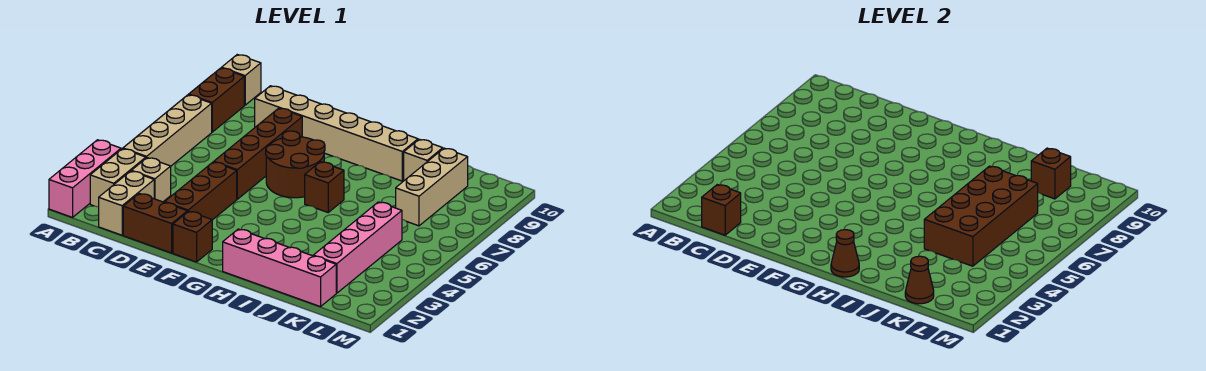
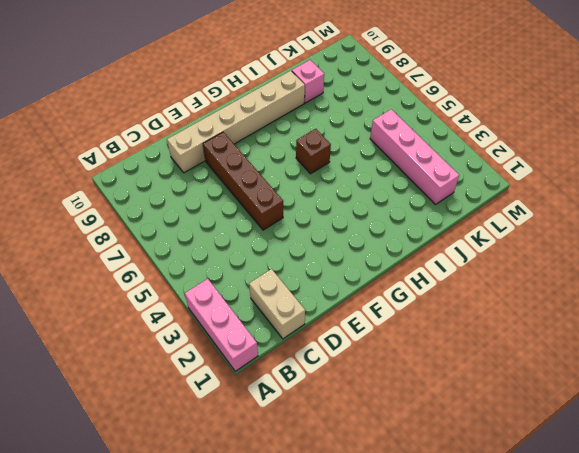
pink brick J9 level 1 -> tan brick J9 level 1
none -> tan brick B2:B3 level 1
none -> tan brick B4:B7 level 1
none -> brown brick B8:B9 level 1

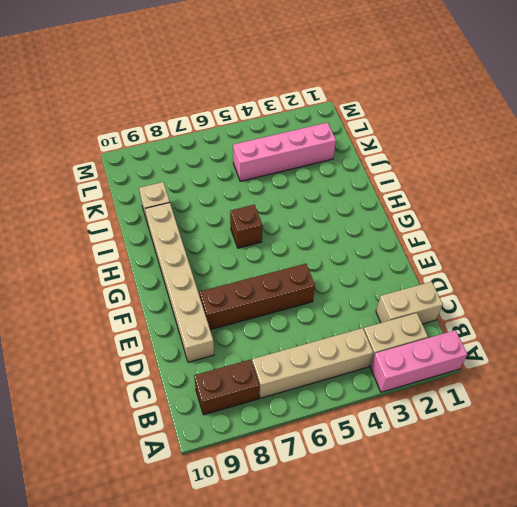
none -> tan brick B10 level 1
none -> tan brick C3 level 1
none -> brown brick D1:E1 level 1

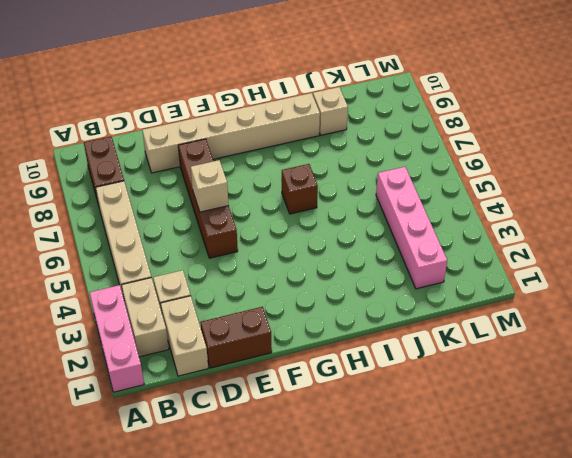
tan brick E6 level 2 -> tan brick B10 level 1
none -> brown brick E2:E4 level 1
none -> brown brick F1 level 1
none -> brown round brick F6:G7 level 1

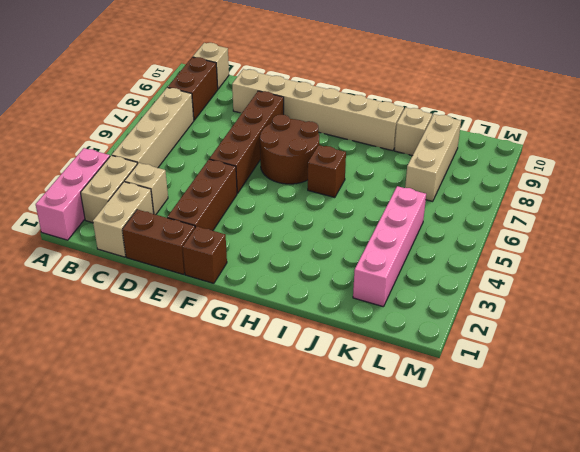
none -> pink brick H1:K1 level 1
none -> brown brick C1 level 2
none -> brown cone H1 level 2

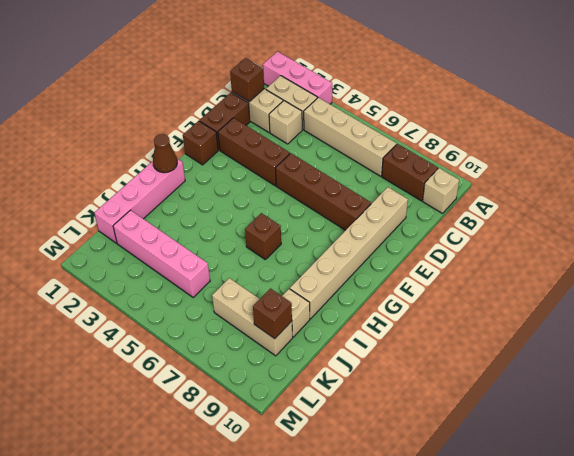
none -> brown round brick F6:G7 level 1
none -> brown brick J4:K7 level 2
none -> brown cone K1 level 2

